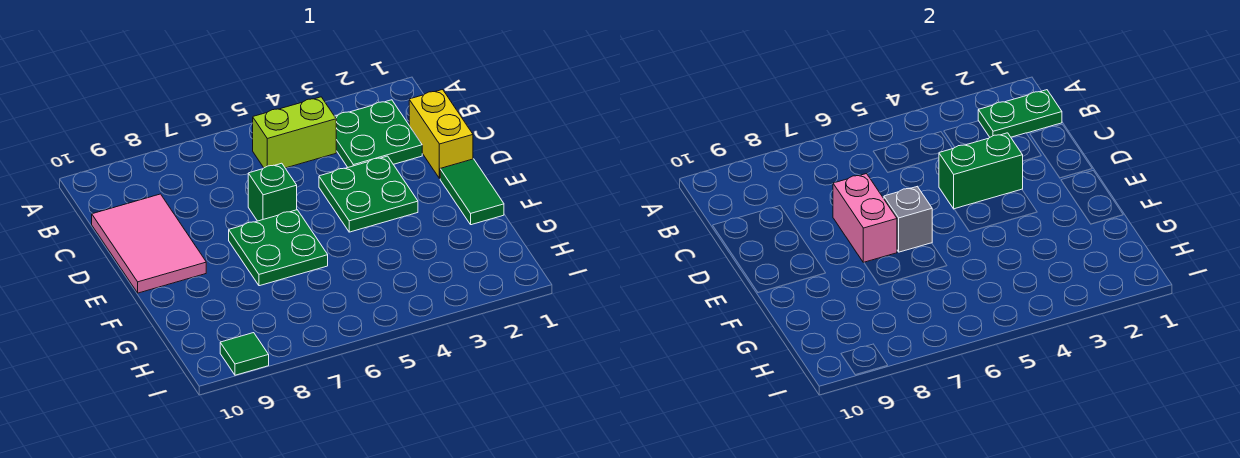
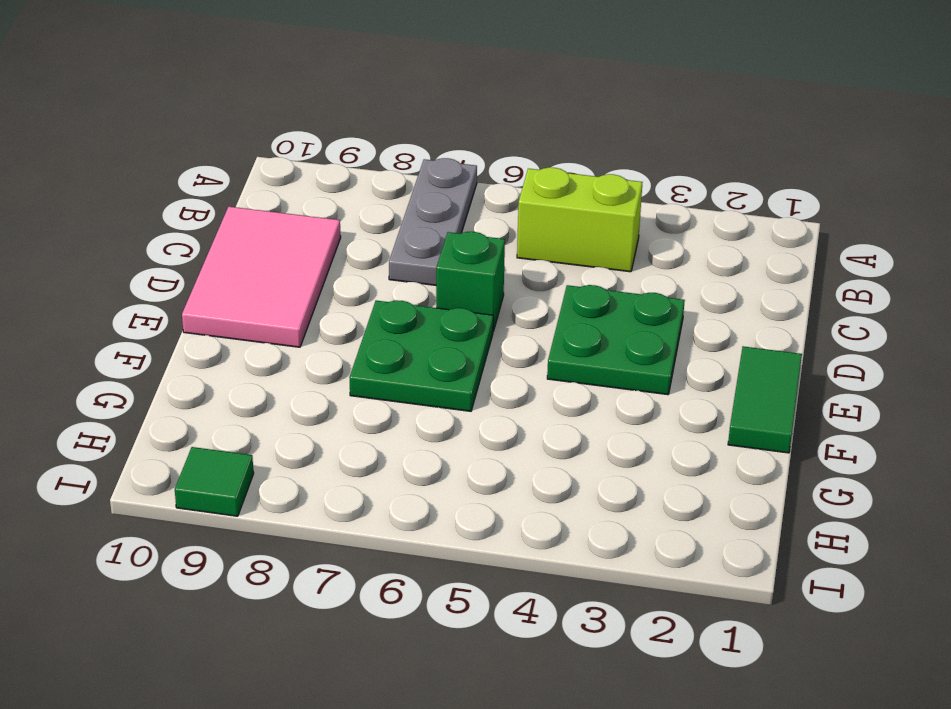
grey plate A7:C7 level 1 -> none
none -> green plate B2:C3 level 1
none -> yellow brick C1:D1 level 1
none -> green plate B1:B2 level 2

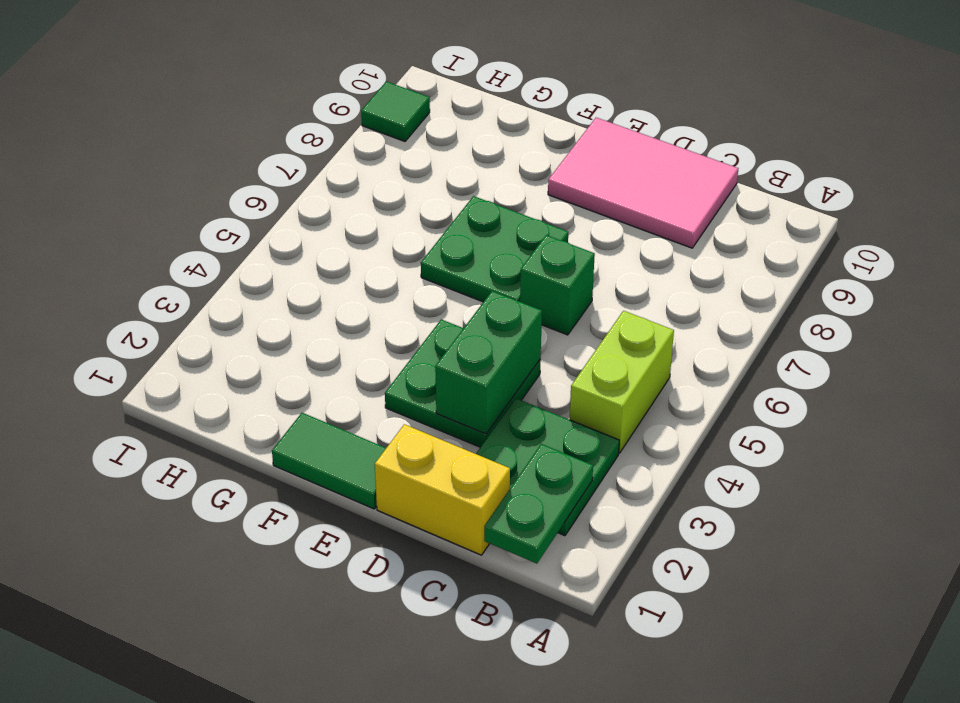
none -> pink brick D7:E7 level 2
none -> grey brick E6 level 2

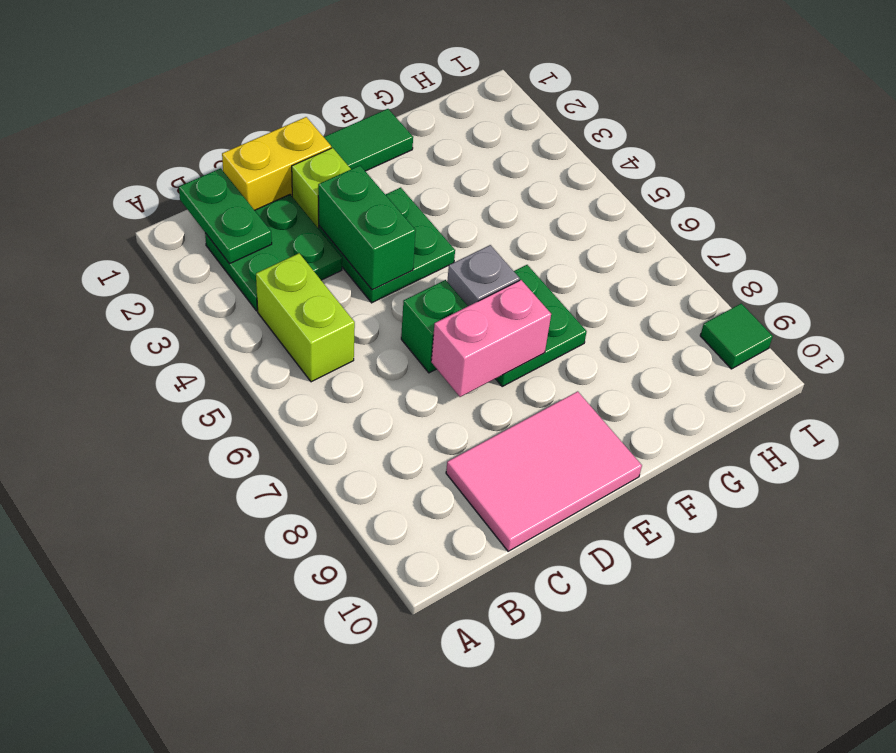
lime brick D2 level 1 -> none

